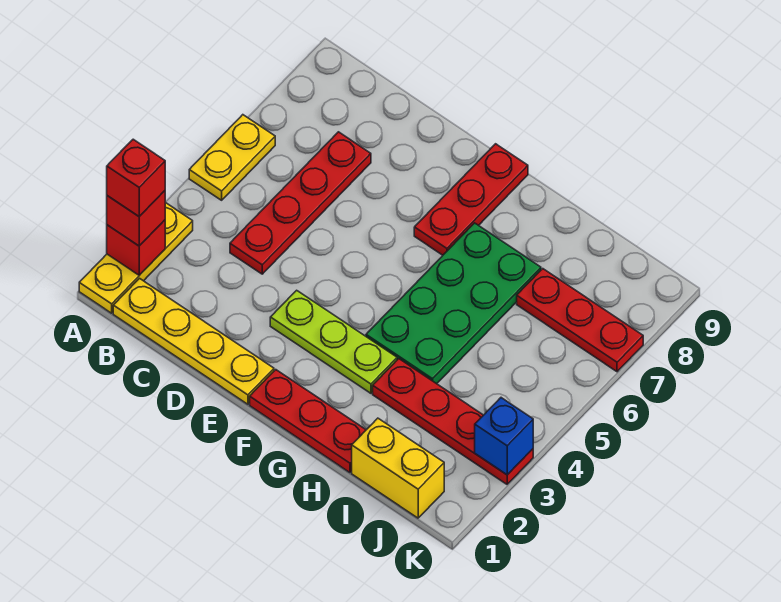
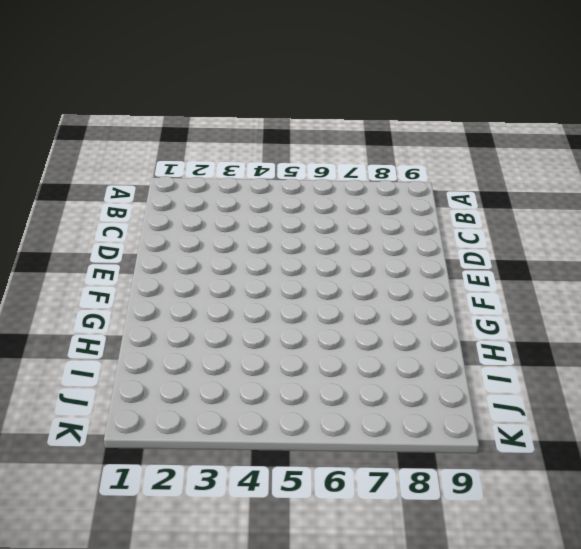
none -> yellow plate A1:A3 level 1
none -> yellow plate A5:A6 level 1
none -> yellow plate B1:E1 level 1

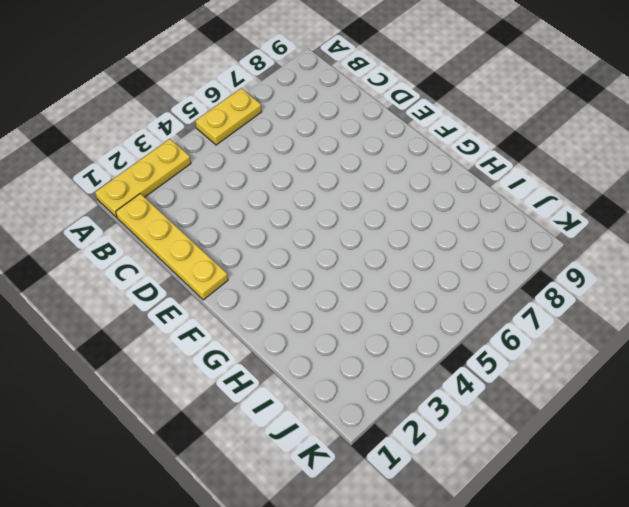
none -> red plate C4:C7 level 1
none -> lime plate E3:G3 level 1
none -> red plate F1:H1 level 1

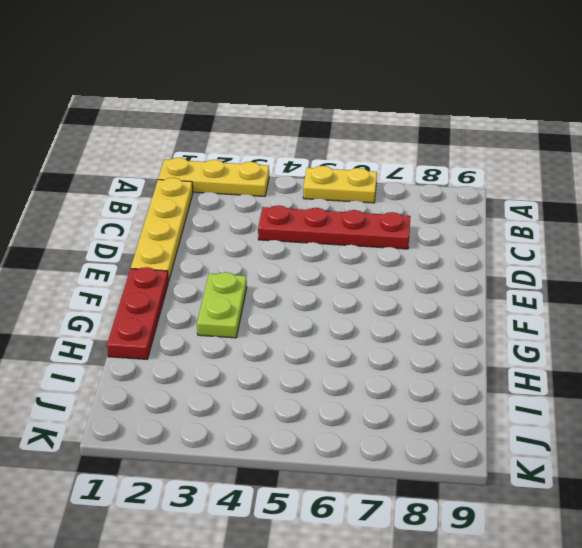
lime plate F3:G3 level 1 -> lime plate E3:G3 level 1
none -> red plate F7:F9 level 1
none -> green plate G4:H7 level 1
none -> red plate H3:K3 level 1

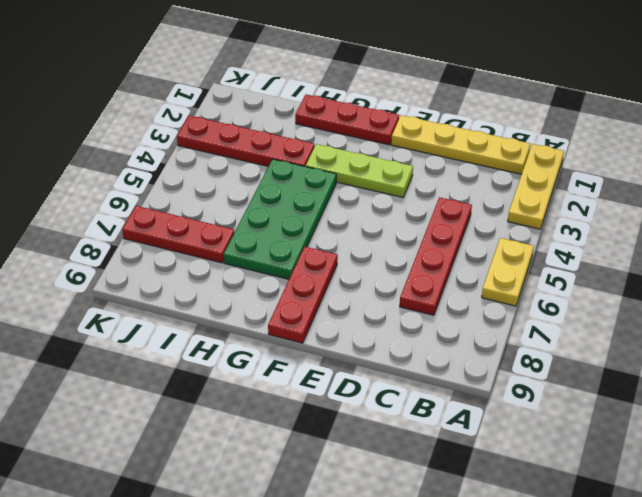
none -> yellow brick I1:J1 level 1
none -> red brick A2 level 2
none -> blue brick K3 level 2

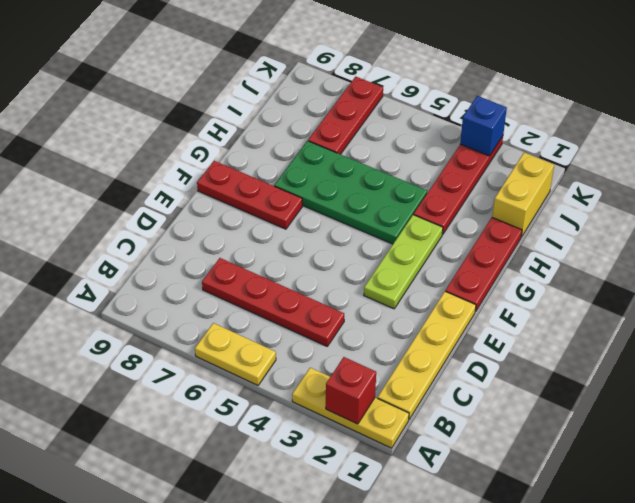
none -> red brick A2 level 3
none -> red brick A2 level 4

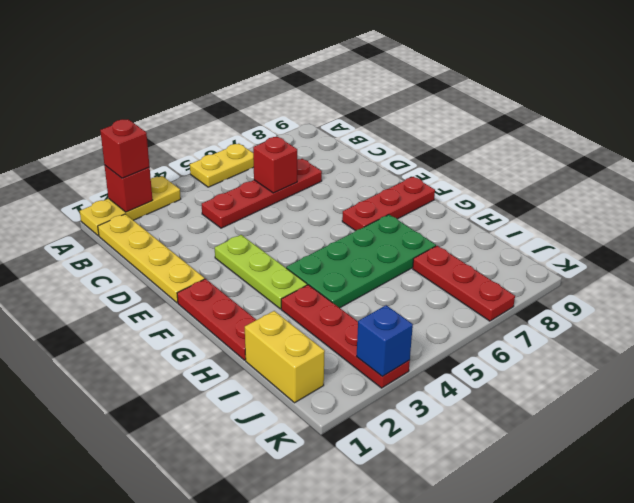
red brick C6 level 2 -> red brick A2 level 4

